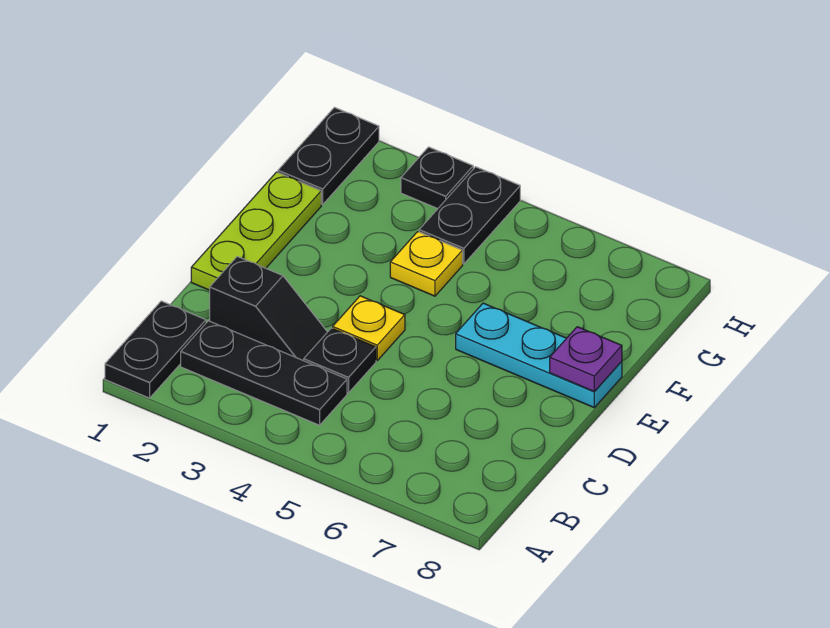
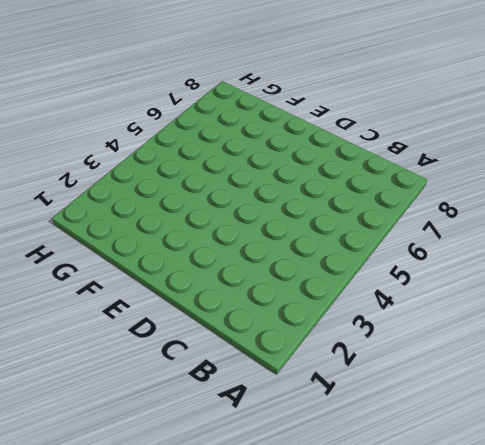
none -> black plate A1:B1 level 1
none -> black plate B2:B4 level 1
none -> black slope C2:C3 level 1 top 2

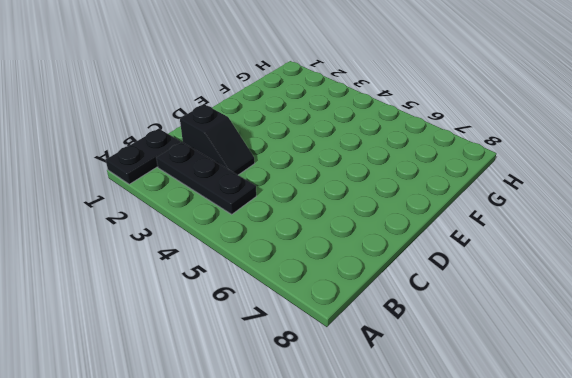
none -> black plate C4 level 1
none -> lime plate D1:F1 level 1
none -> yellow plate D4 level 1

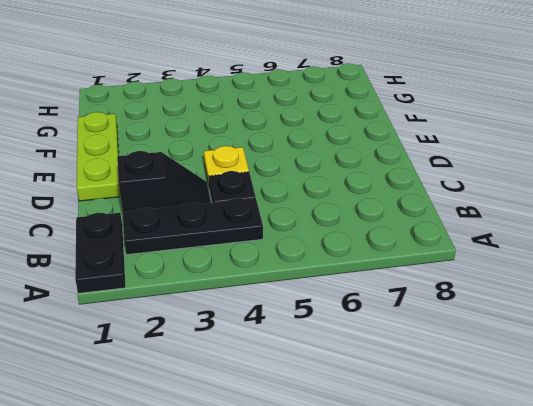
none -> cyan plate E6:E8 level 1
none -> yellow plate F4 level 1
none -> black plate G1:H1 level 1

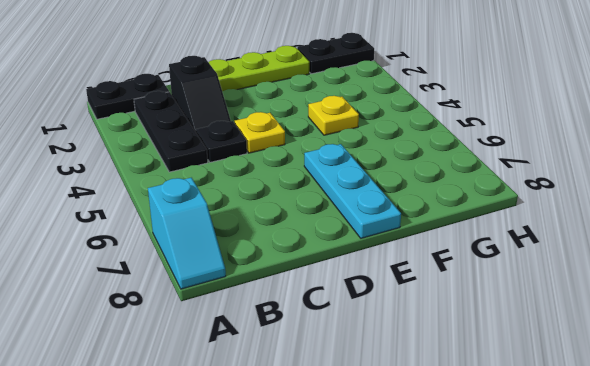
cyan slope A7:A8 level 1 top 7 -> none
none -> black plate G4:H4 level 1
none -> black plate H3 level 1
none -> purple plate E8 level 2

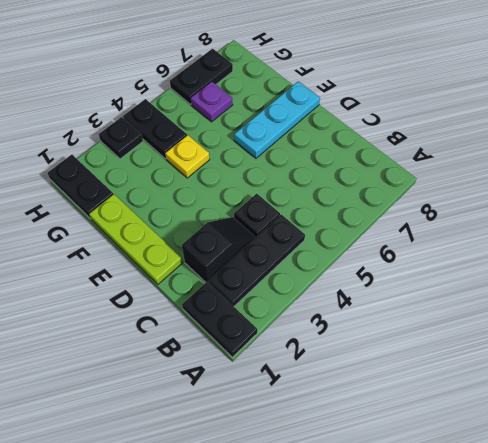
purple plate G6 level 1 -> purple plate E8 level 2
black plate H6:H7 level 1 -> none
none -> yellow plate D4 level 1

